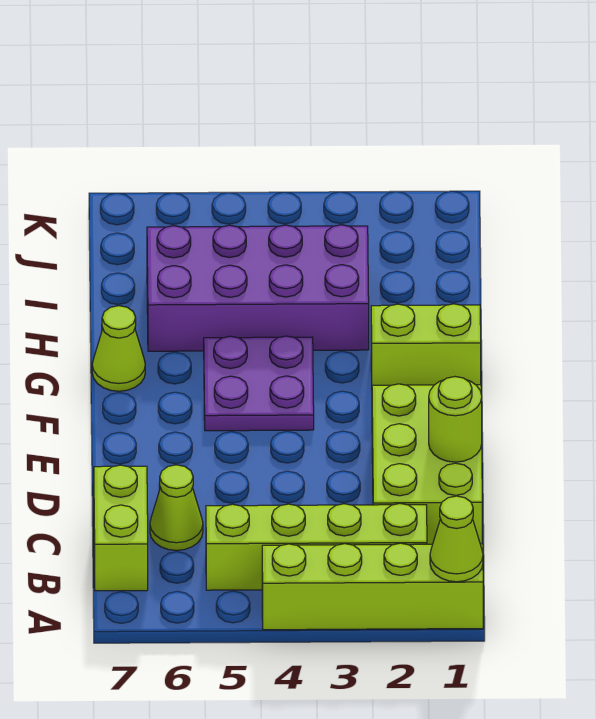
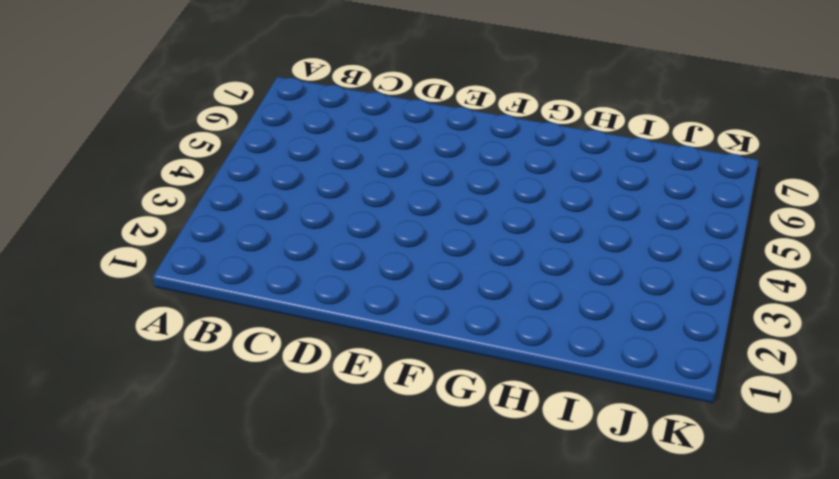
none -> lime brick A1:A4 level 1
none -> lime brick B2:B5 level 1

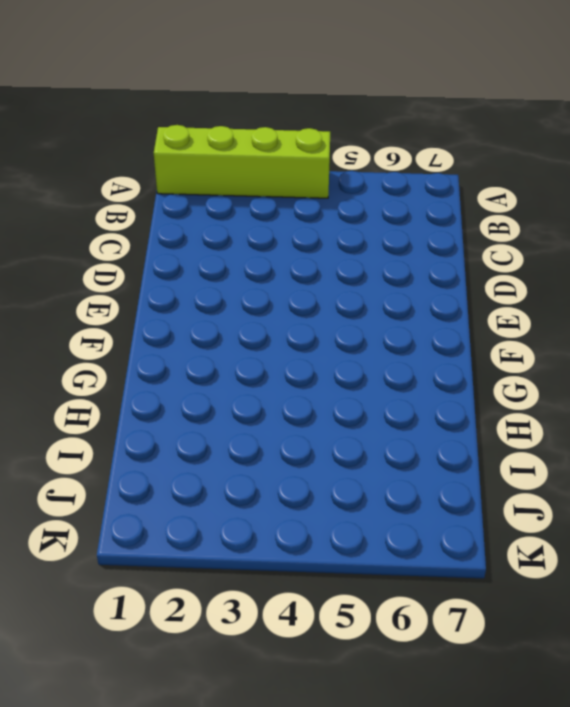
none -> lime brick B2:B5 level 1
none -> lime brick B7:C7 level 1

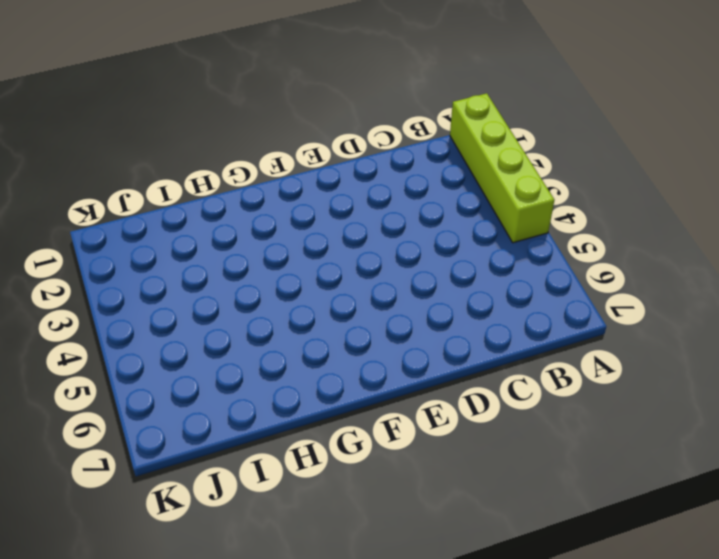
none -> lime brick B2:B5 level 1
none -> lime brick B7:C7 level 1

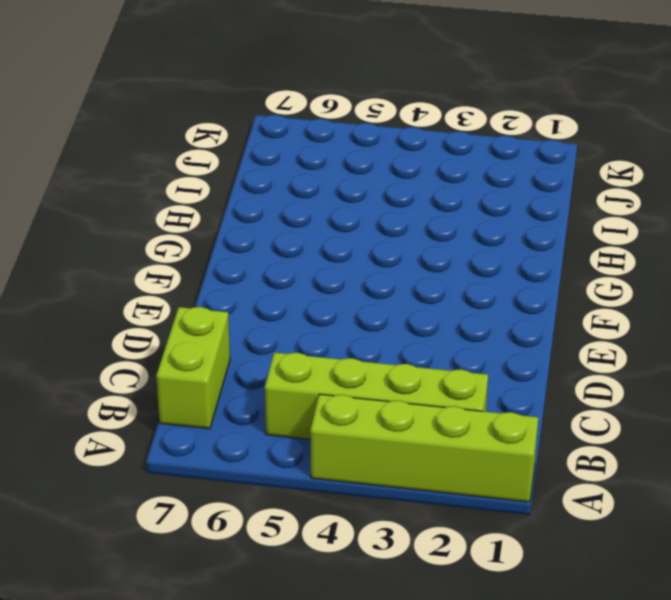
none -> lime brick C1:E2 level 1
none -> lime cone C6 level 1

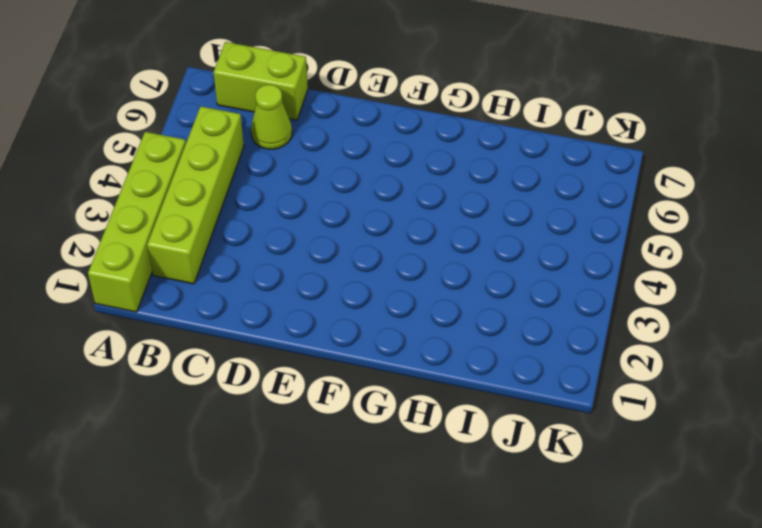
none -> lime brick C1:E2 level 1
none -> purple plate F4:G5 level 1

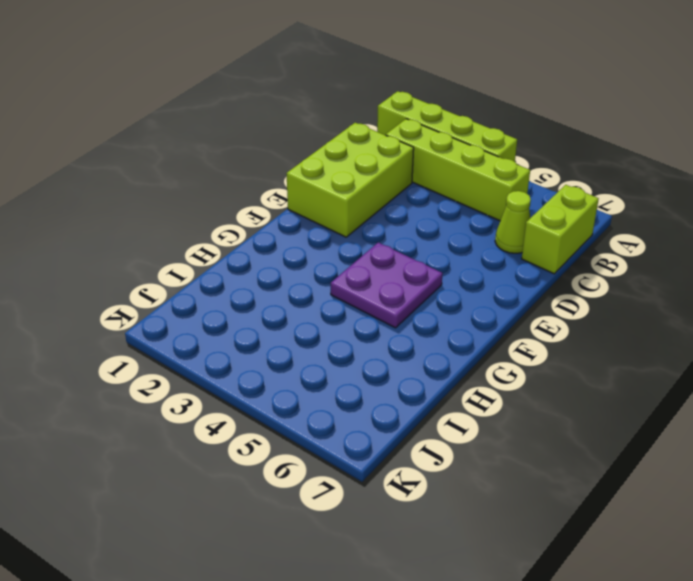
none -> lime brick G1:G2 level 1
none -> lime cone G7 level 1

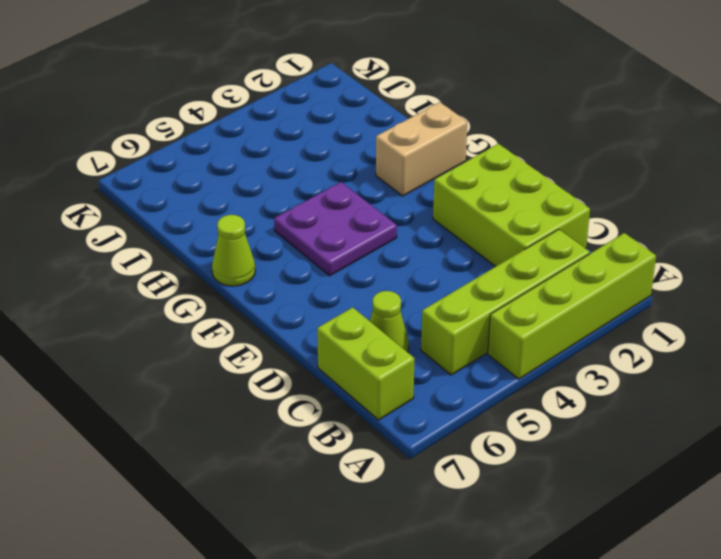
tan brick G1:G2 level 1 -> lime brick G1:G2 level 1
none -> purple brick H3:I6 level 1
none -> lime cone A1 level 2

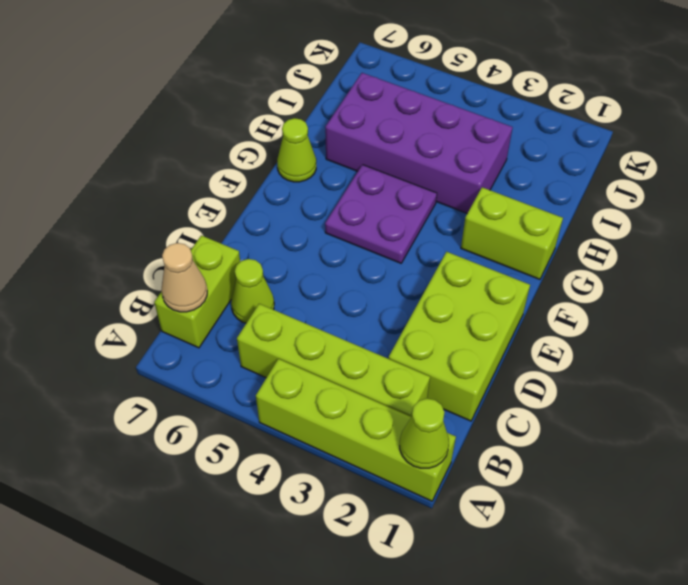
tan cone B7 level 2 -> none
none -> lime round brick D1 level 2

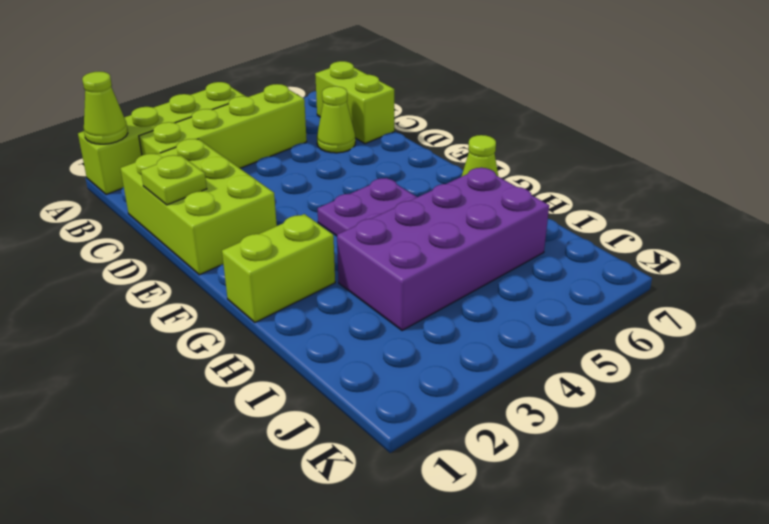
lime plate D1 level 2 -> lime round brick D1 level 2

